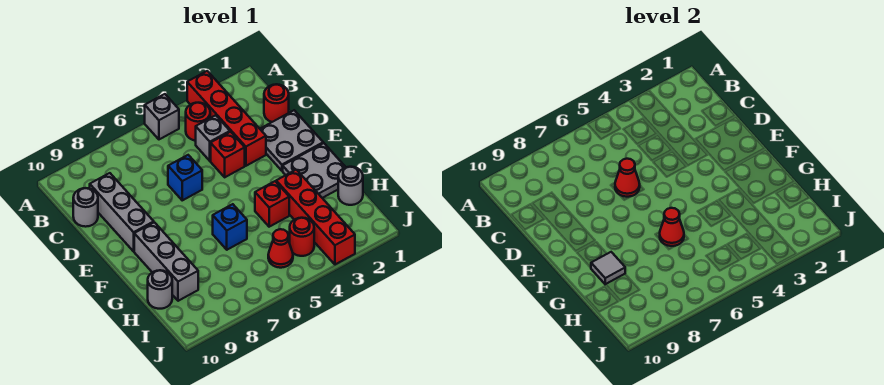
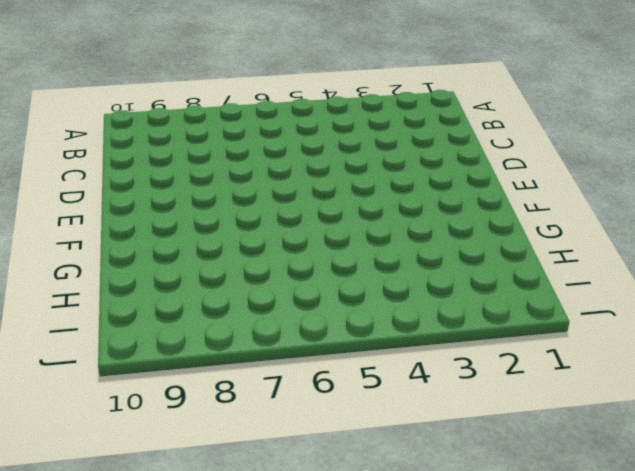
none -> red brick A3:D3 level 1
none -> grey brick A5 level 1
none -> red round brick B4 level 1

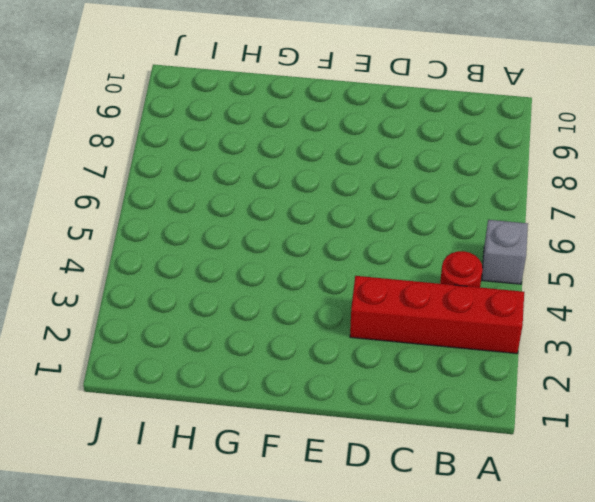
none -> red round brick C1 level 1
none -> grey brick C4 level 1
none -> grey brick C9:E9 level 1

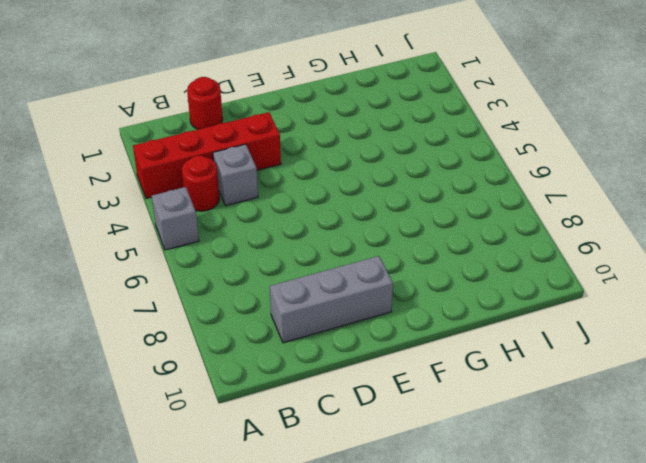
none -> grey round brick C10 level 1
none -> grey plate D1:E2 level 1
none -> red brick D4 level 1

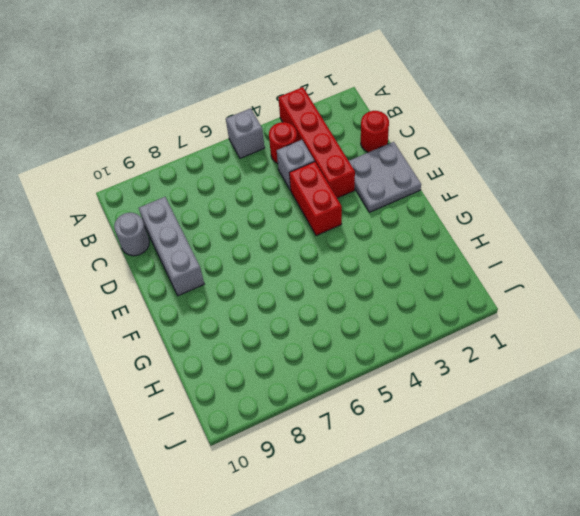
red brick D4:E4 level 1 -> red brick D4 level 1
none -> blue brick D6 level 1
none -> grey plate F1:G2 level 1
none -> grey brick F9:H9 level 1

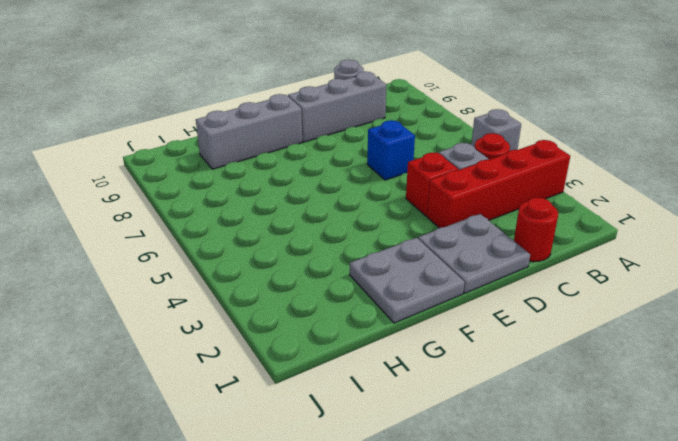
none -> red brick G3:J3 level 1
none -> red brick G4 level 1
none -> blue brick G6 level 1

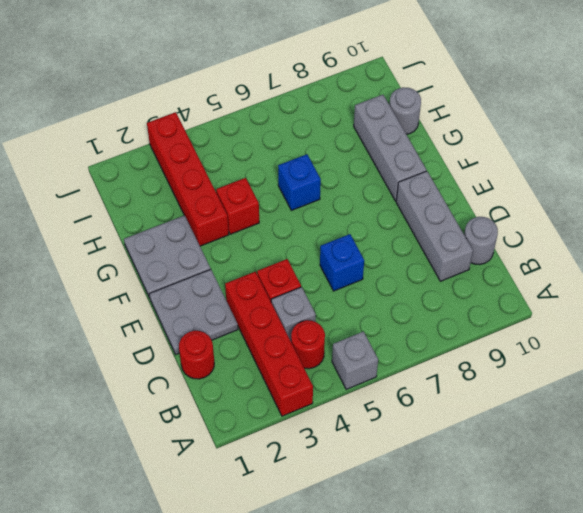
none -> grey round brick H1 level 1
none -> red round brick I4 level 1
none -> red cone I5 level 1

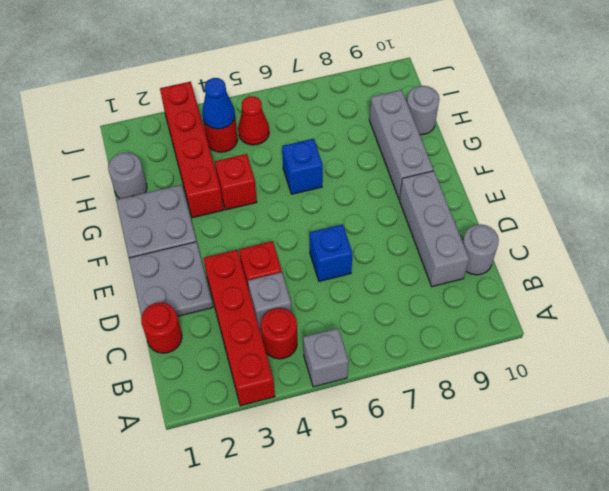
blue cone I4 level 2 -> none
none -> red cone D6 level 2
none -> red cone G6 level 2
none -> grey tile G9 level 2

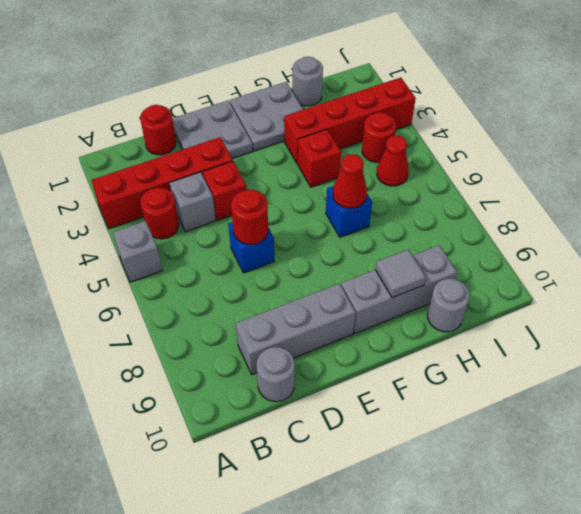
red round brick D6 level 2 -> red cone D6 level 2

